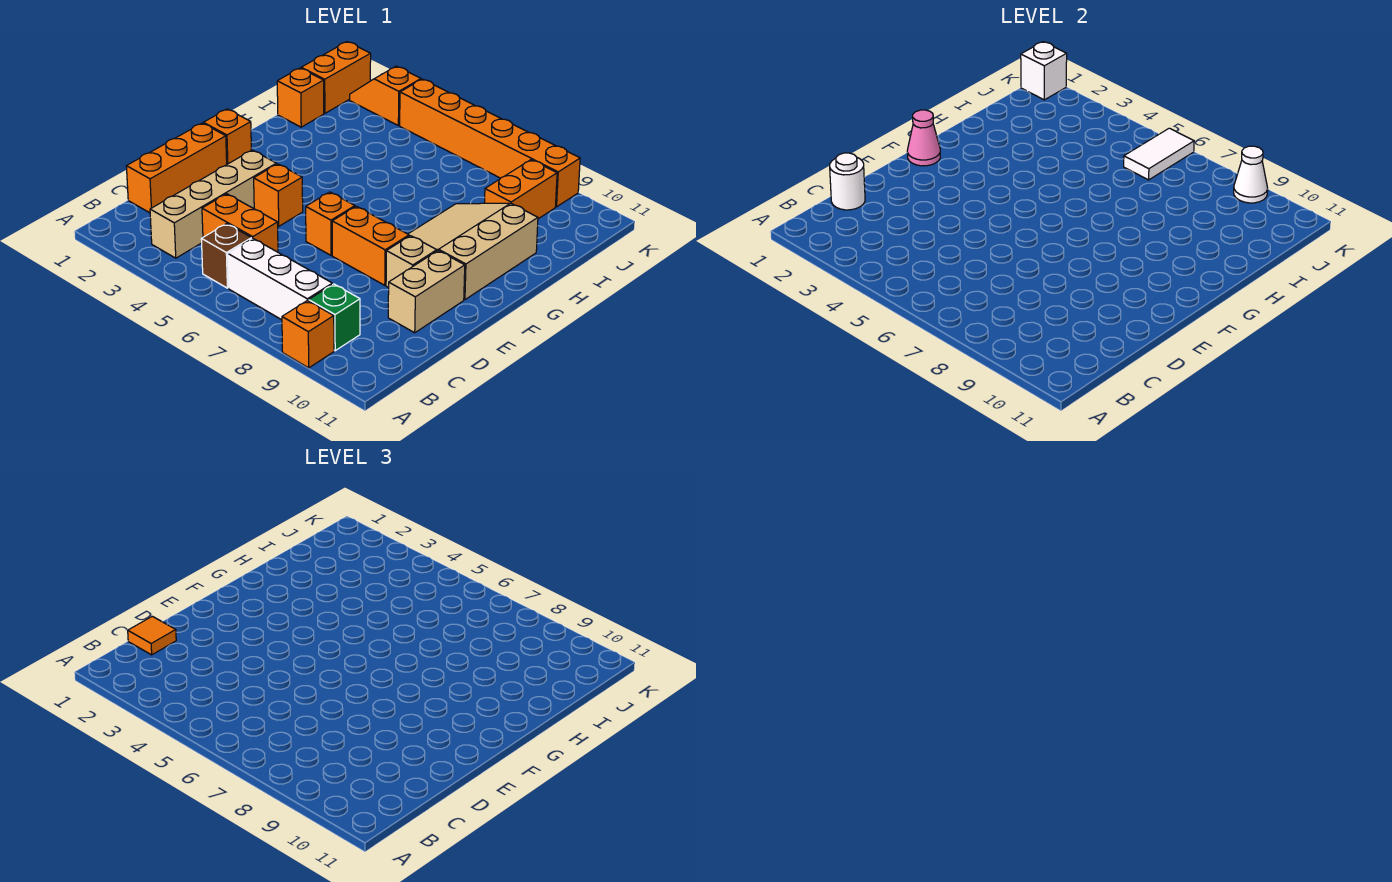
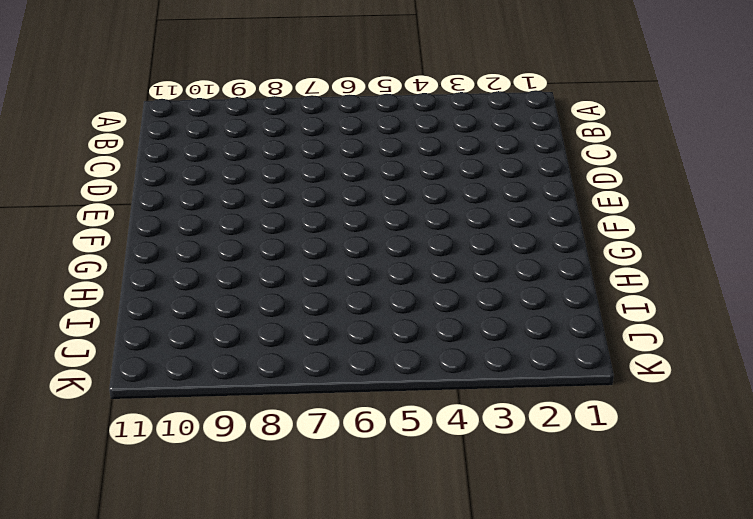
none -> orange brick A9 level 1
none -> tan brick B3:E3 level 1
none -> brown brick B5 level 1

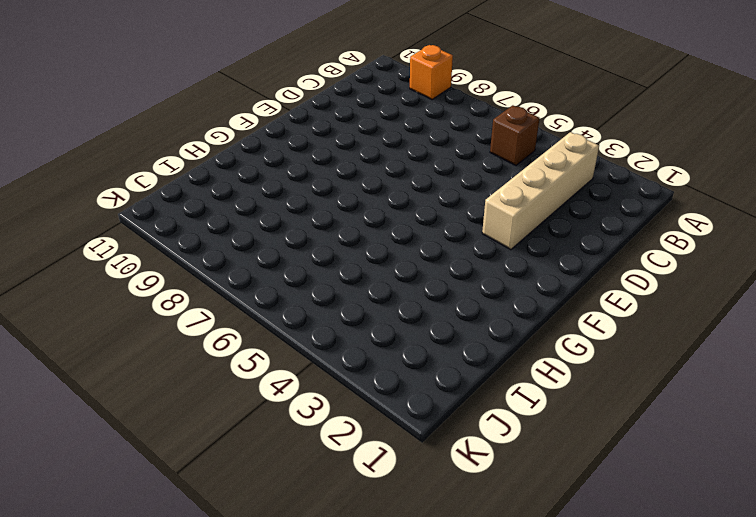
none -> white brick B6:B8 level 1
none -> green brick B9 level 1
none -> orange brick C1:E1 level 1

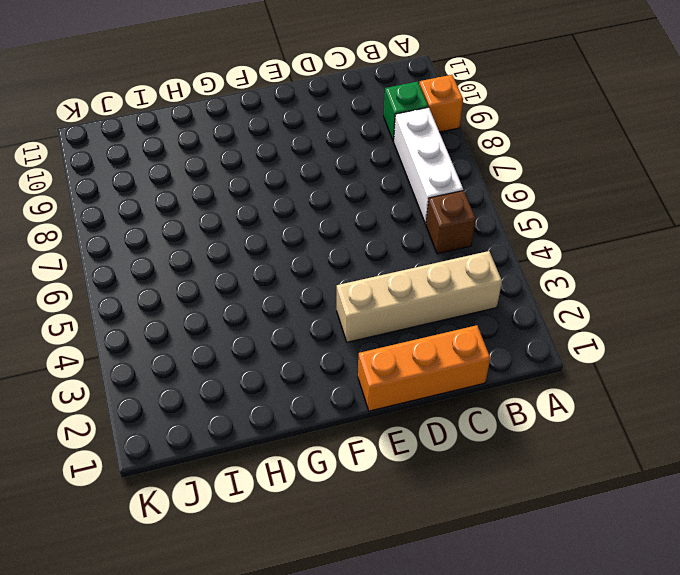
none -> orange brick C4:C5 level 1
none -> tan brick D10:E10 level 1
none -> orange brick E4 level 1

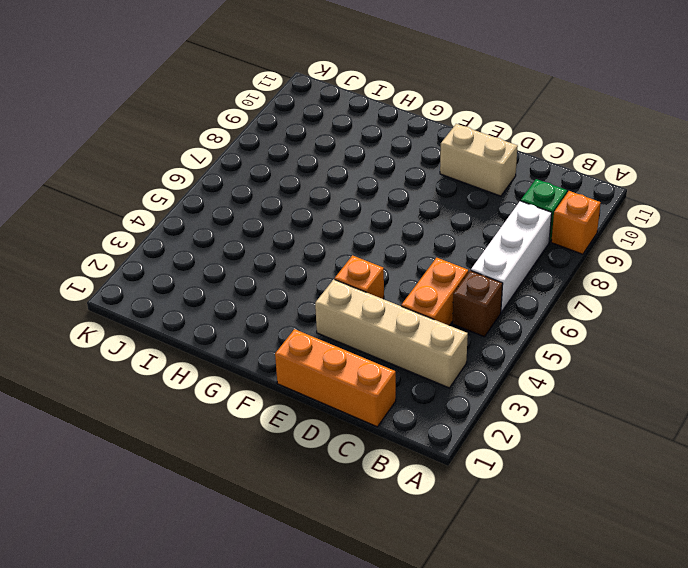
none -> orange brick E6 level 1
none -> orange brick E7:E8 level 1
none -> tan brick E9 level 1

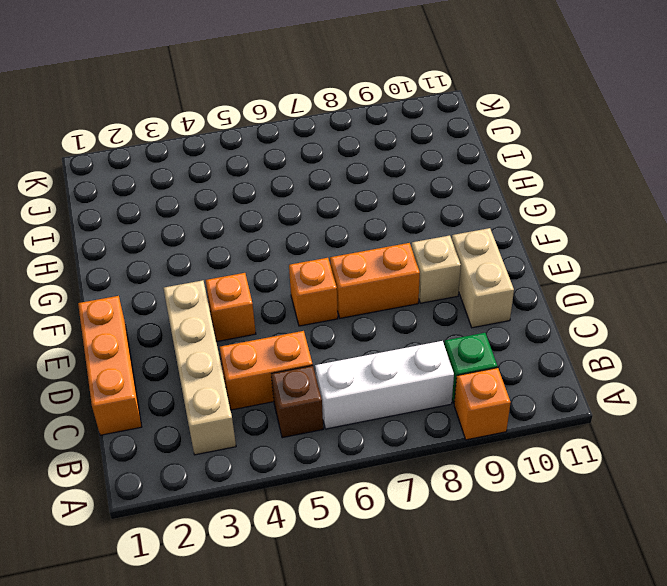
none -> orange brick F1 level 1
none -> tan slope F8:H10 level 1 top 10
none -> orange brick I1 level 1

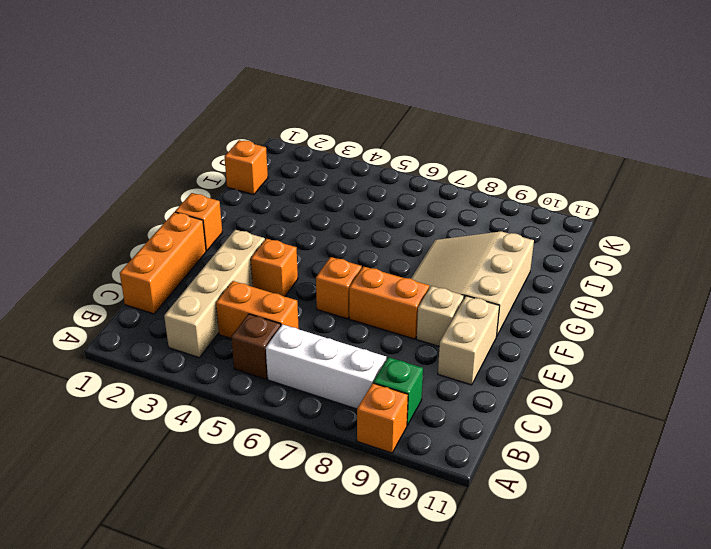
none -> orange brick I9:J9 level 1
none -> orange brick J1:K1 level 1
none -> orange slope K2:K3 level 1 top 3

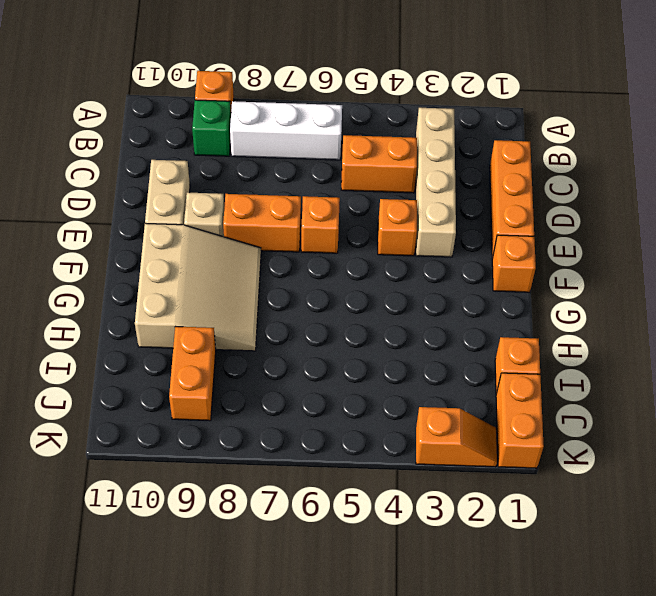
none -> brown brick B5 level 1
none -> orange brick K4:K9 level 1
none -> white round brick C1 level 2

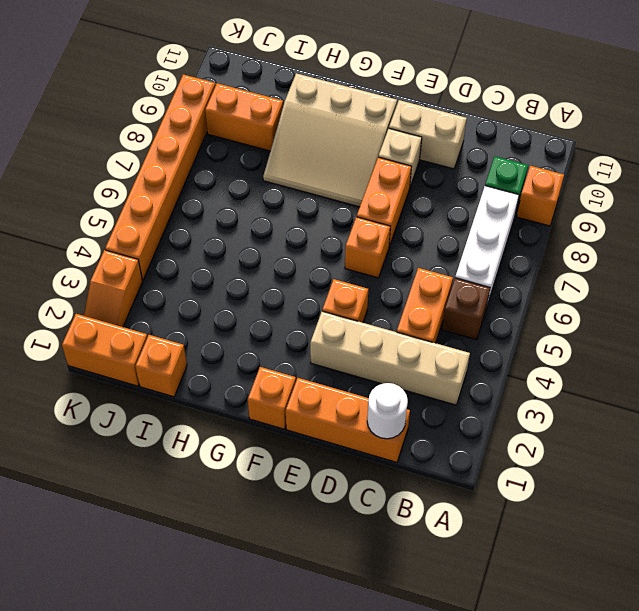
none -> pink cone F1 level 2
none -> white tile J6:K6 level 2
none -> white brick K1 level 2

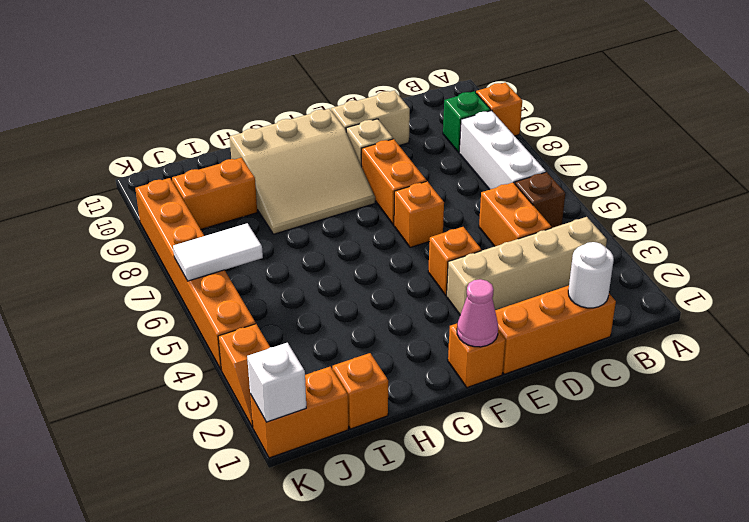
none -> white cone K9 level 2
none -> orange tile C1 level 3

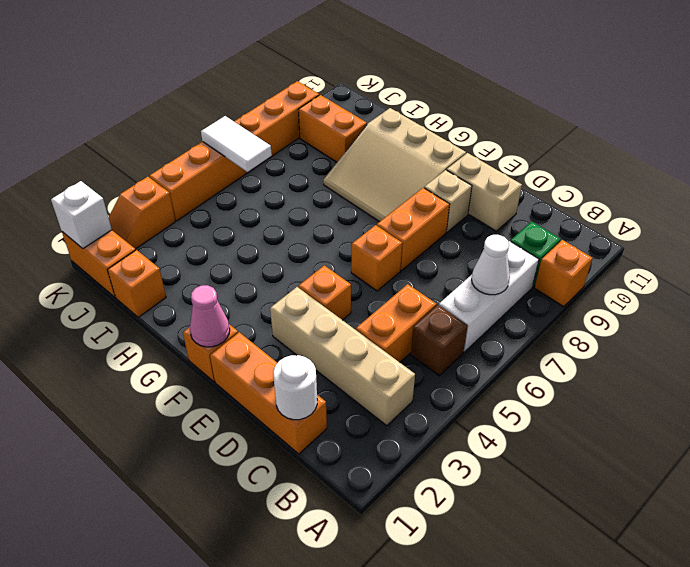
white cone B7 level 2 -> white cone K9 level 2
none -> orange tile C1 level 3

